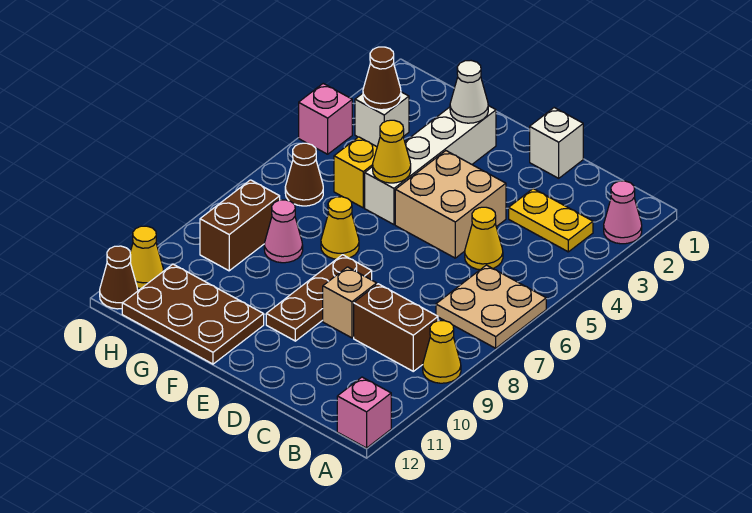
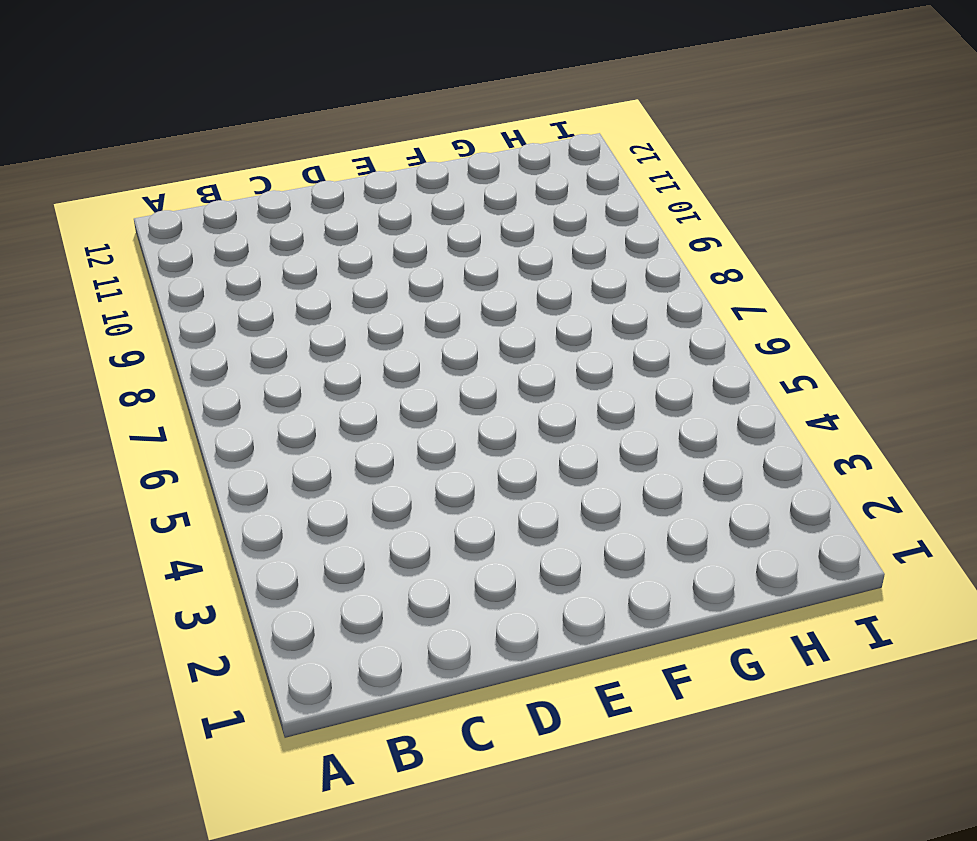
none -> pink cone A2 level 1
none -> tan plate A6:B7 level 1
none -> yellow cone A9 level 1

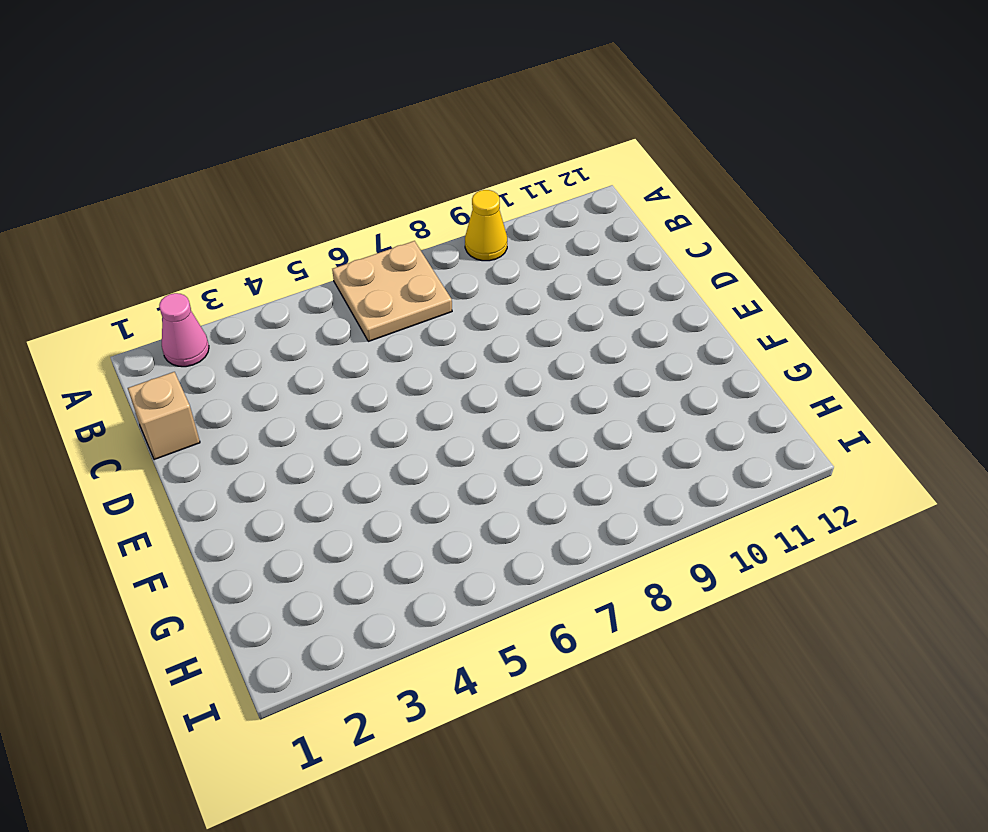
tan brick C1 level 1 -> tan brick D9 level 1
none -> pink brick A12 level 1
none -> yellow plate B3:C3 level 1
none -> brown brick B9:C9 level 1

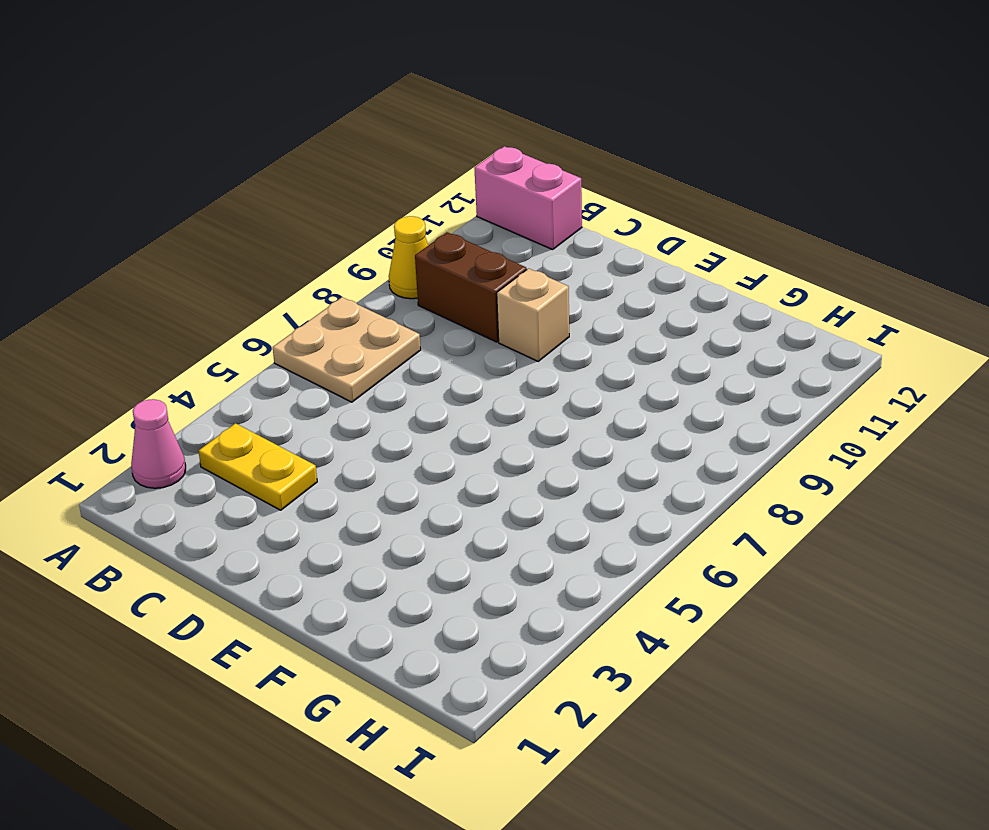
pink brick A12:B12 level 1 -> pink brick A12 level 1
none -> yellow cone C5 level 1
none -> white brick D1 level 1
none -> tan brick D4:E5 level 1

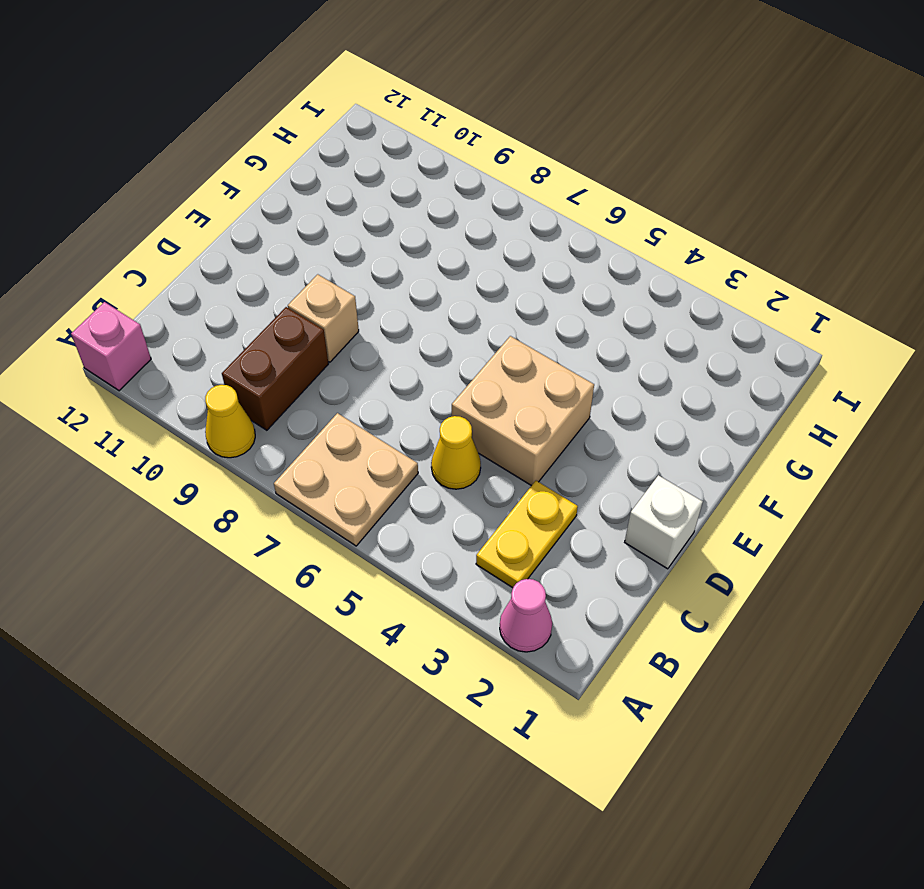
none -> brown plate E8:E10 level 1
none -> white brick F2:F5 level 1
none -> yellow cone F7 level 1

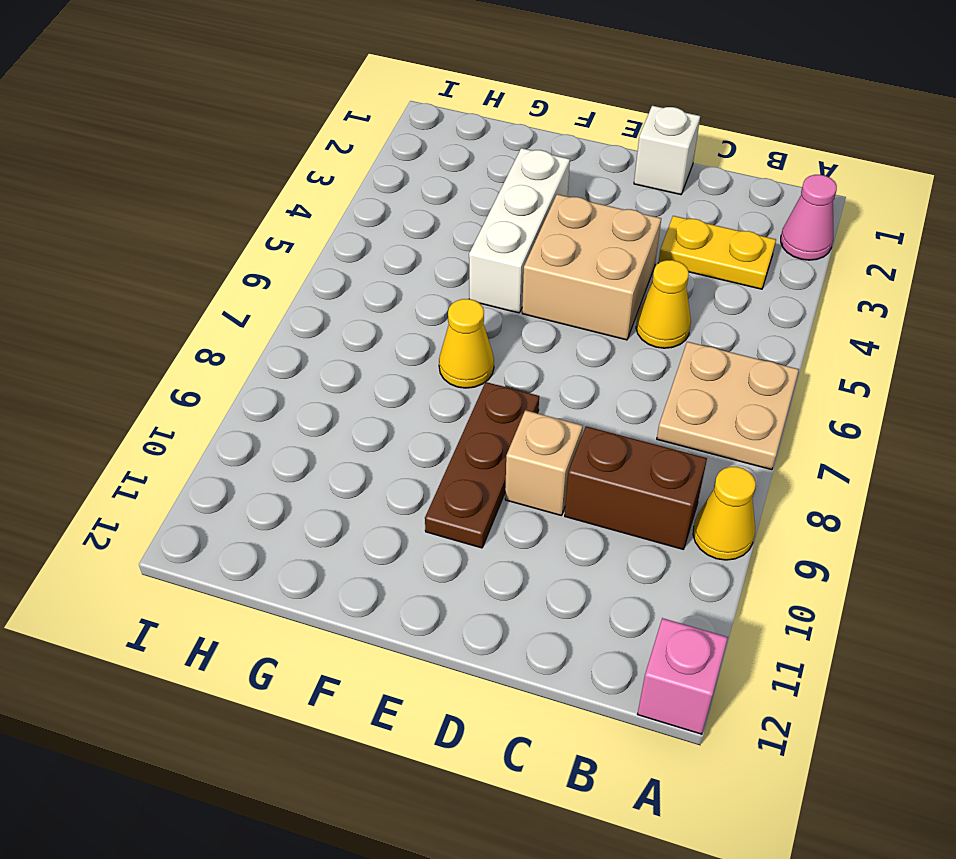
white brick F3:F5 level 1 -> white brick F2:F5 level 1
none -> brown plate F11:H12 level 1
none -> yellow brick G5 level 1
none -> pink cone G8 level 1

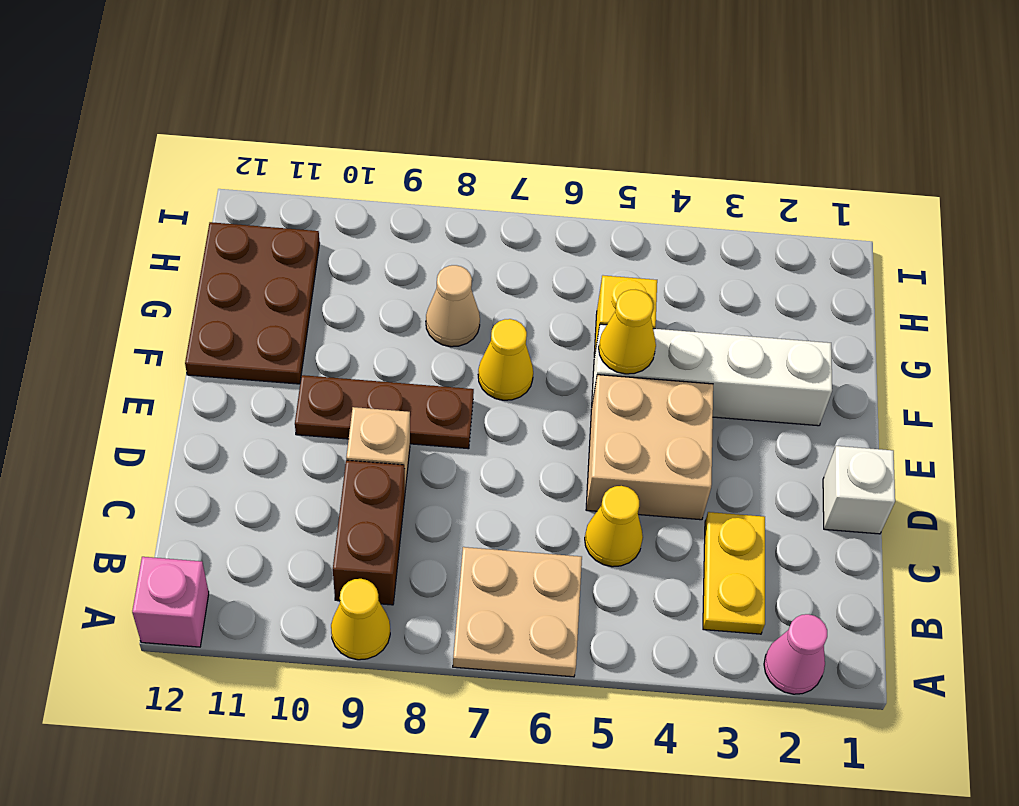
tan cone G8 level 1 -> pink cone G8 level 1
none -> white brick H3 level 1
none -> brown cone H6 level 1
none -> brown brick H8:H9 level 1

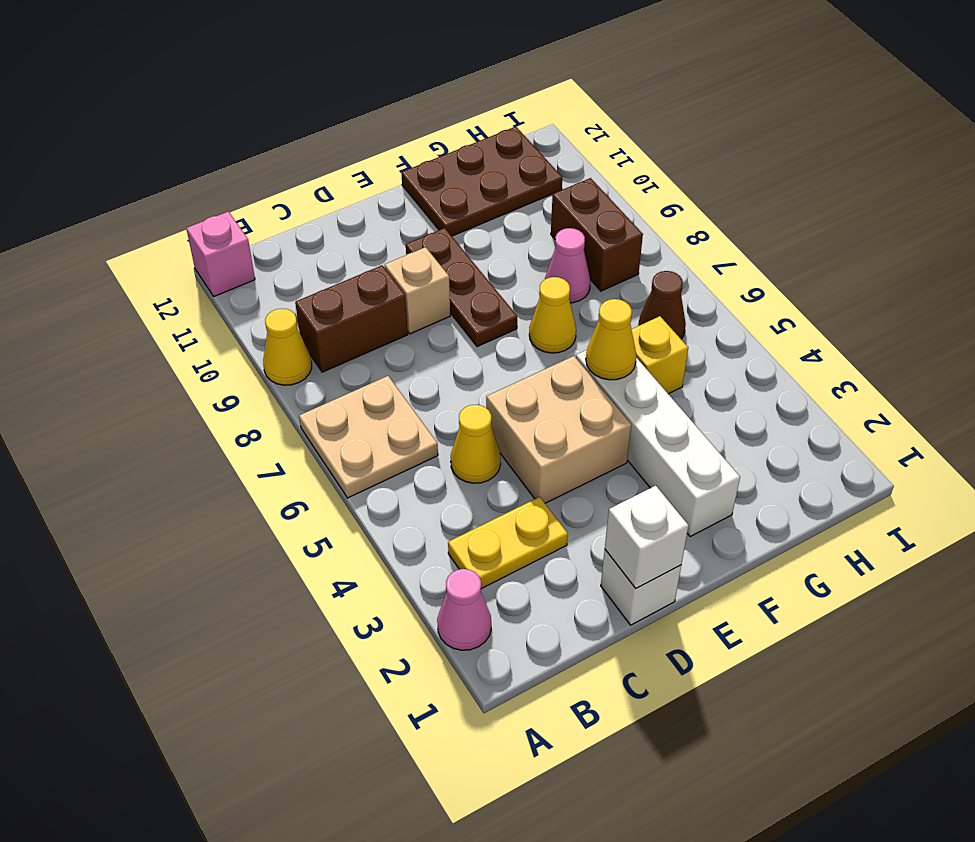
white brick D1 level 2 -> white brick H3 level 1
none -> pink brick I4 level 1
none -> yellow cone I11 level 1
none -> brown cone I12 level 1

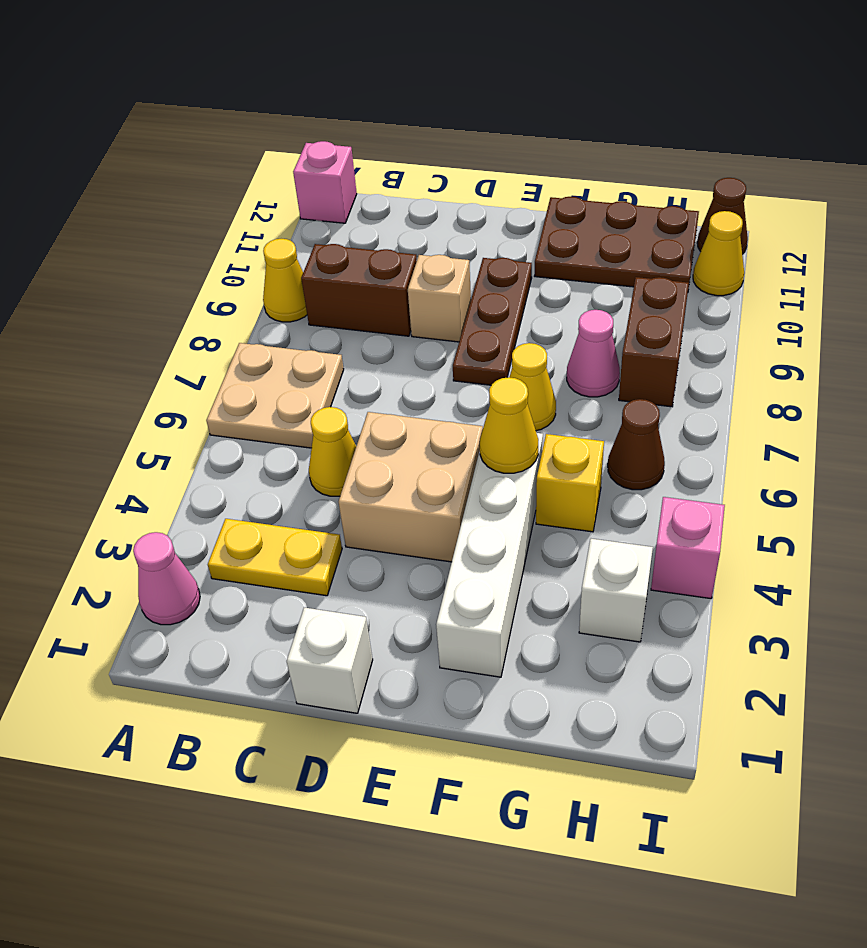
none -> white cone F2 level 2
none -> brown cone H3 level 2

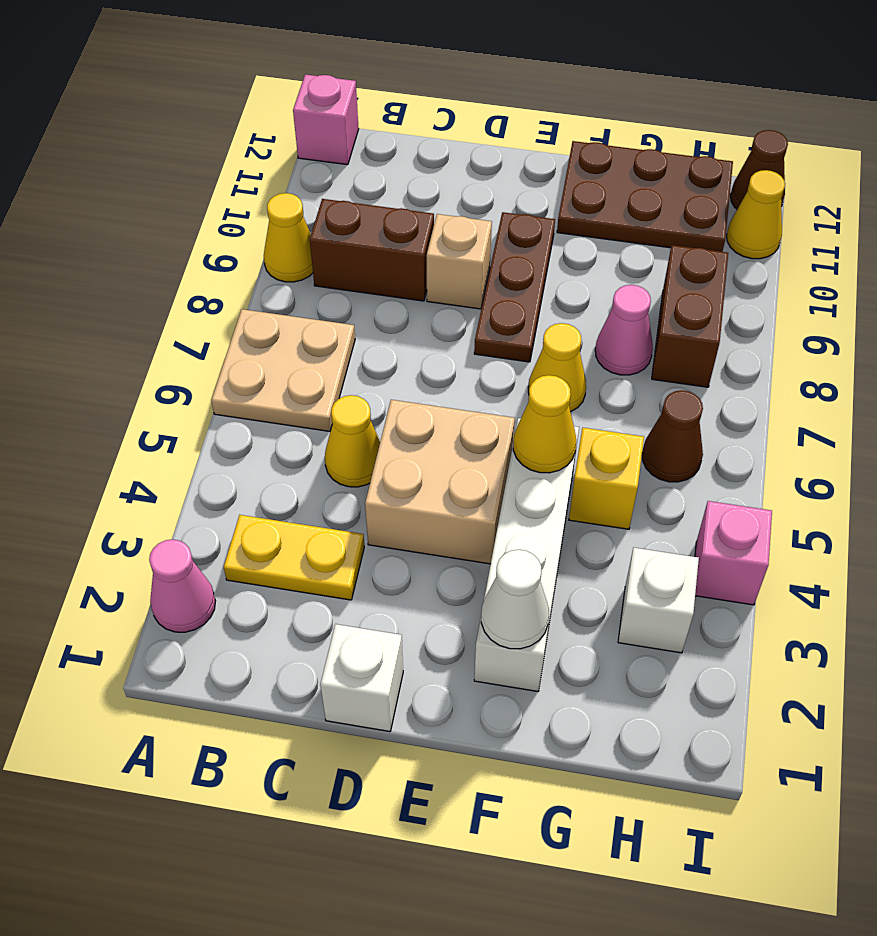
none -> brown cone H3 level 2

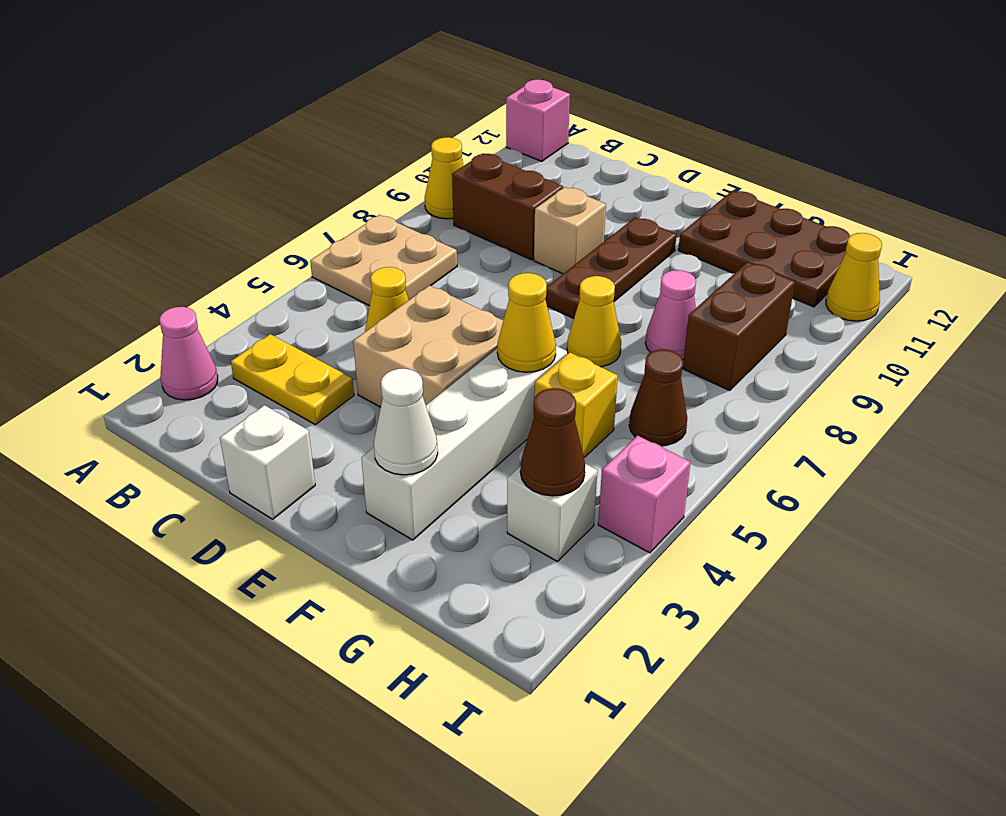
none -> brown cone I12 level 1

